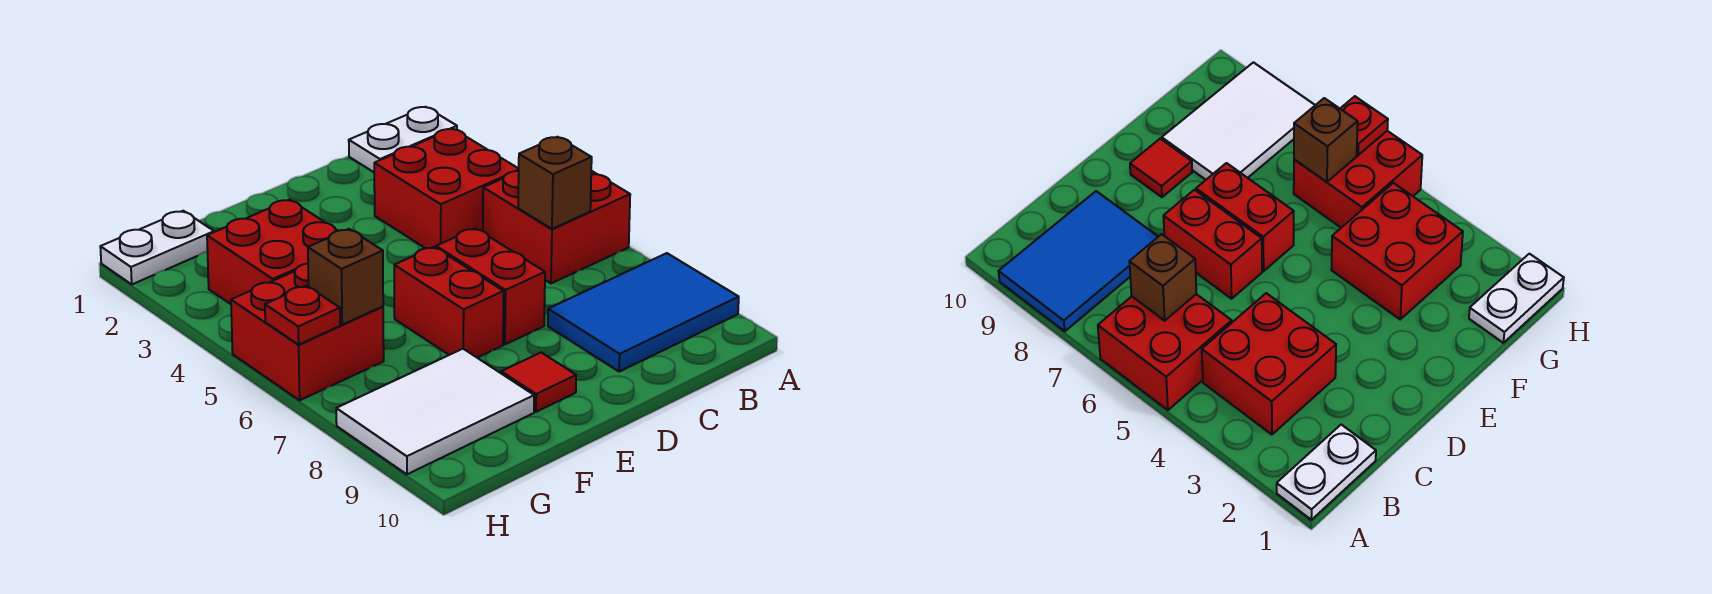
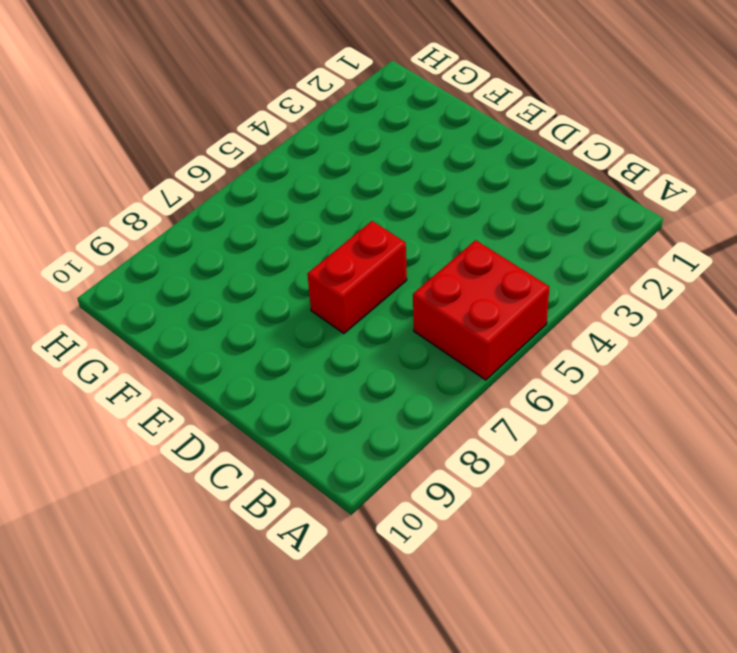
none -> white plate A1:B1 level 1
none -> blue tile A8:C9 level 1
none -> red brick B3:C4 level 1

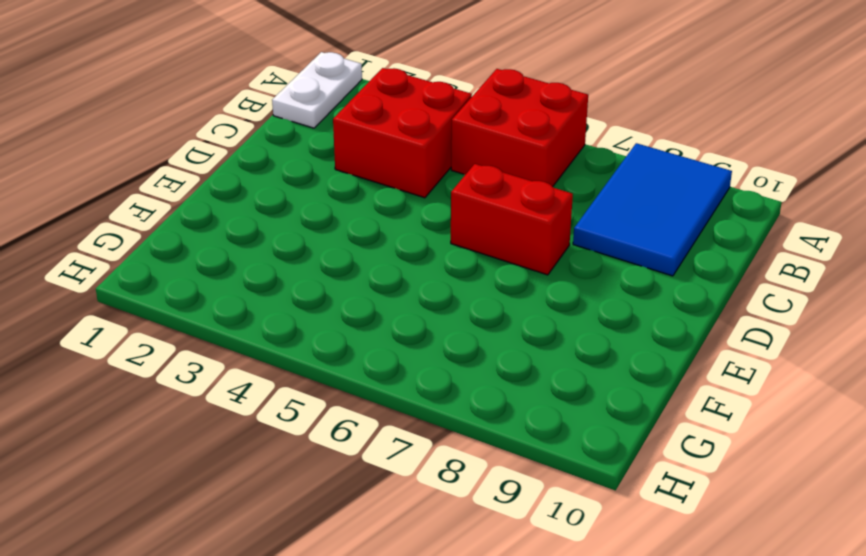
none -> red brick E6:E7 level 1
none -> red tile E9 level 1
none -> red brick F3:G4 level 1

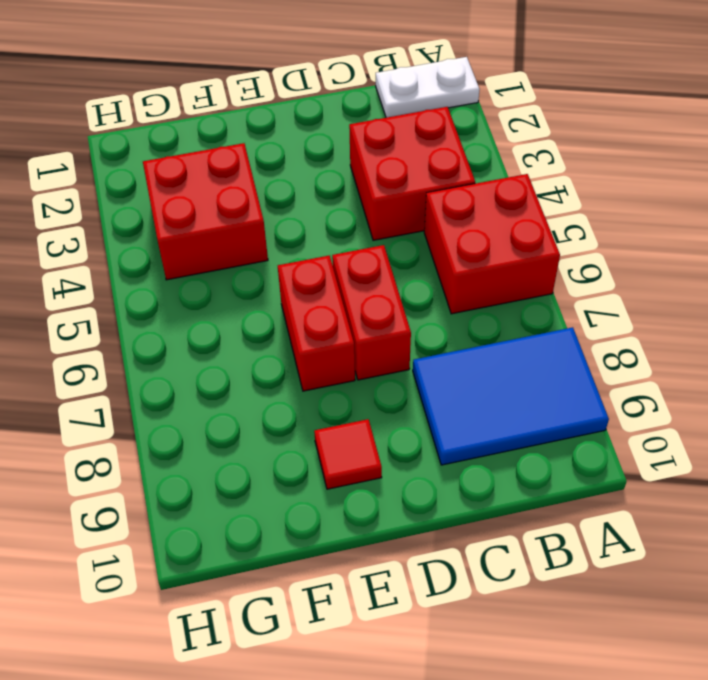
none -> white tile F8:H9 level 1
none -> white plate G1:H1 level 1
none -> red brick G5:H6 level 1

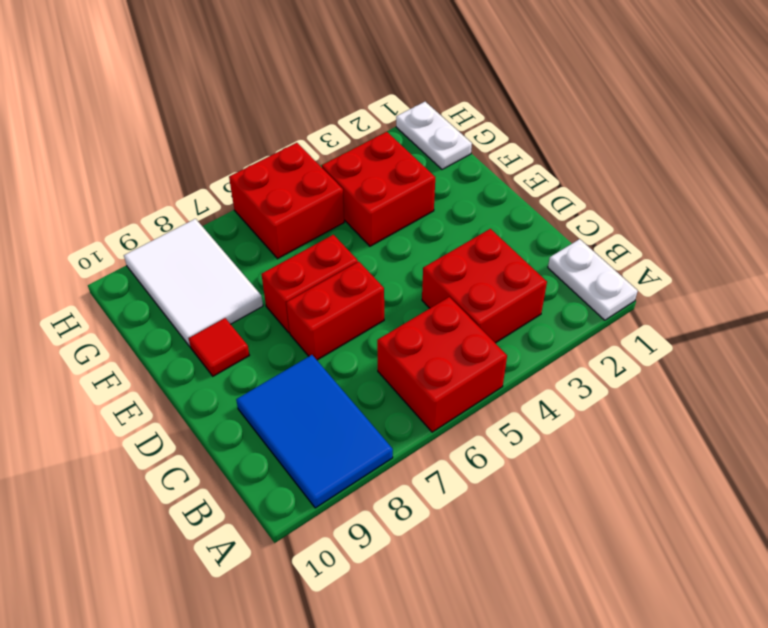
none -> brown brick B6 level 2
none -> brown brick G6 level 2
none -> red plate H6 level 2

